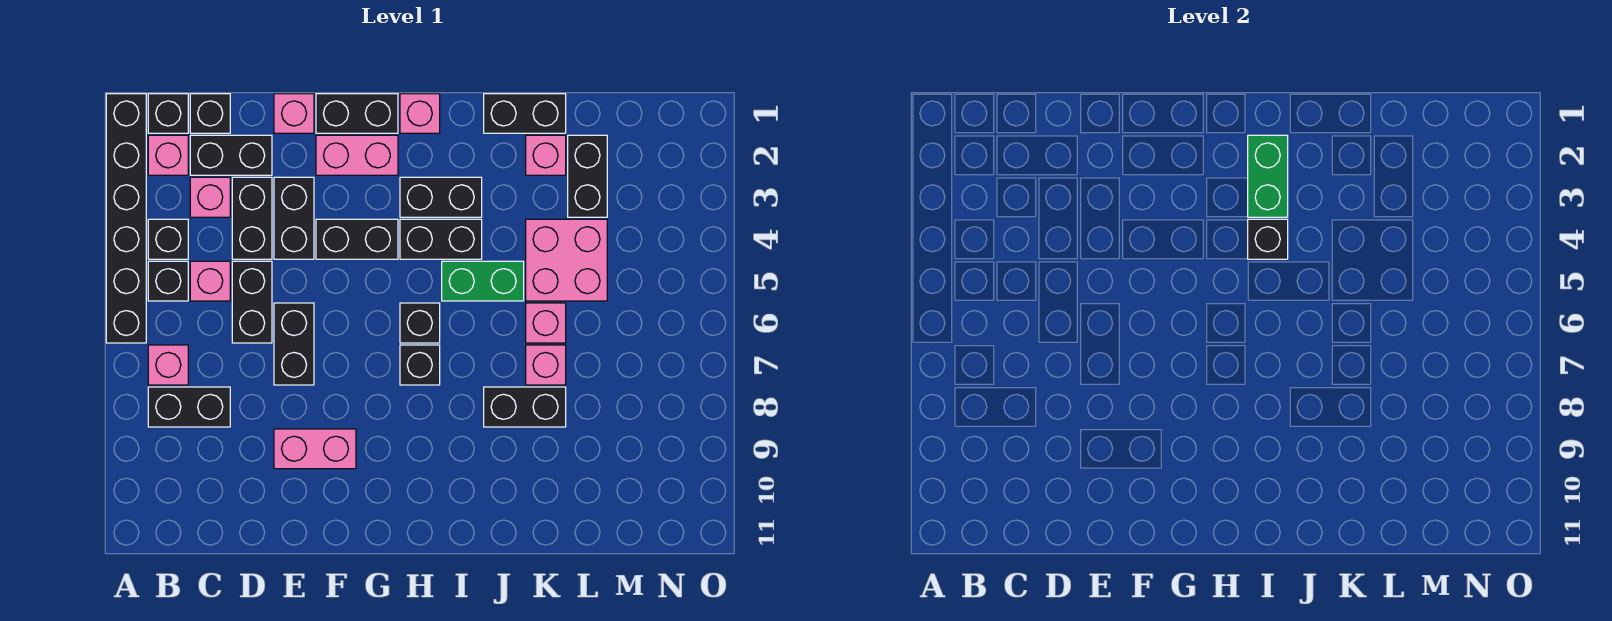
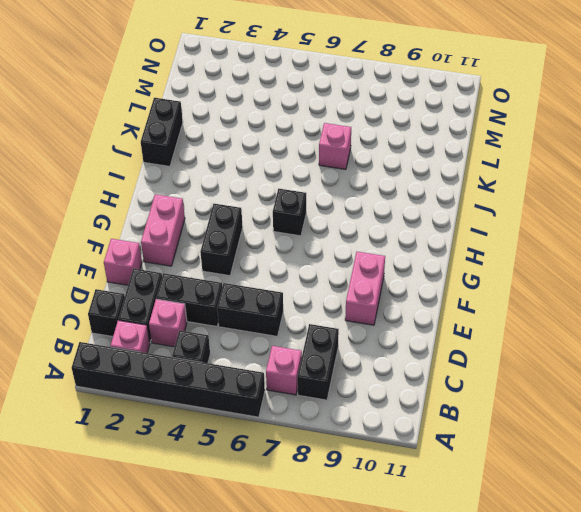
none -> black brick B1 level 1
none -> black brick B5 level 1
none -> pink brick C5 level 1
none -> black brick E3:E4 level 1

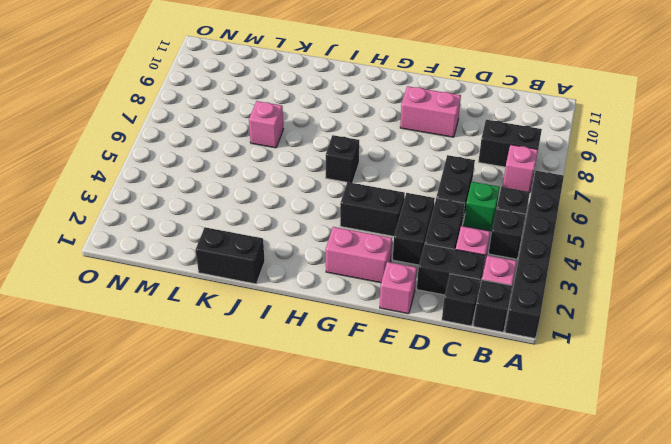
green brick C5 level 1 -> pink brick C5 level 1
none -> black brick E6:E7 level 1
none -> black brick F1:G1 level 1
none -> pink brick H1 level 1
none -> black brick H3:I3 level 1

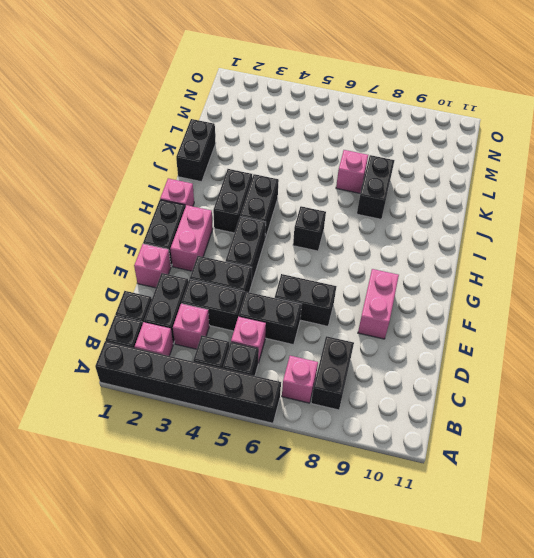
none -> black brick H7 level 1
none -> green brick I5:J5 level 1
none -> pink brick K2 level 1
none -> pink brick K4:L5 level 1

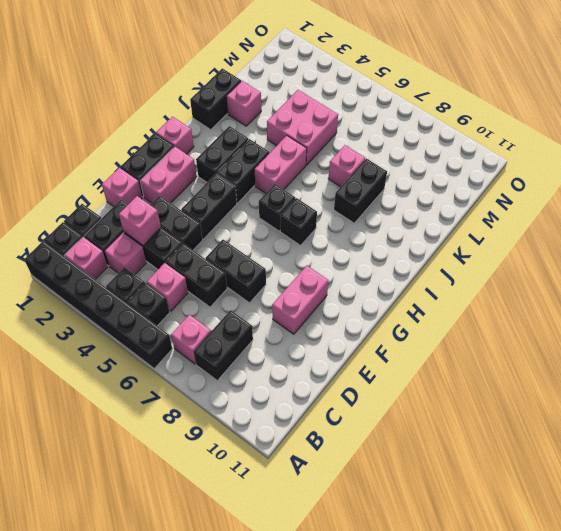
pink brick D3 level 2 -> pink brick K6 level 1
pink brick I5:J5 level 1 -> green brick I5:J5 level 1
none -> black brick L2:L3 level 1
none -> green brick I2:I3 level 2
none -> black brick I4 level 2

